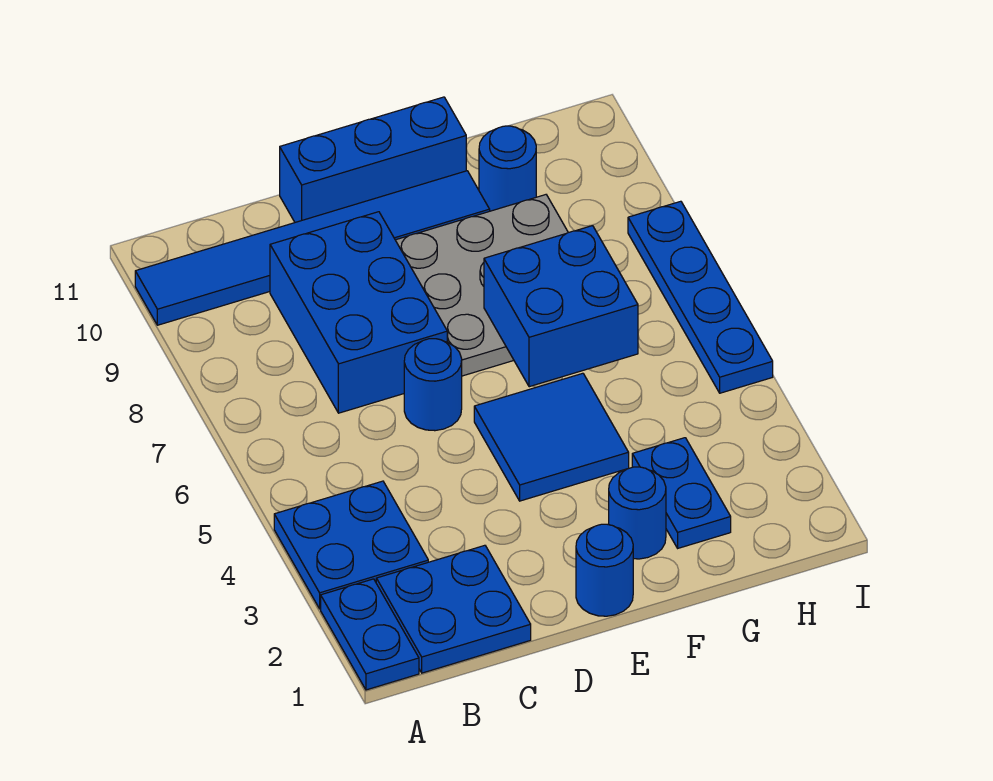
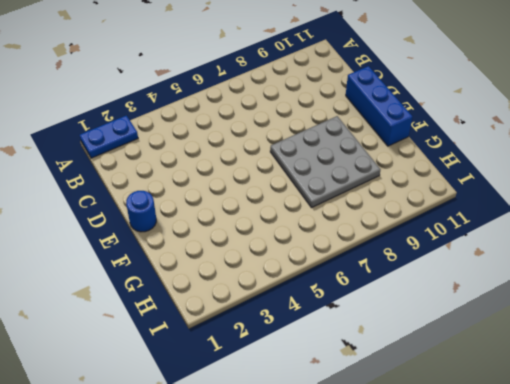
none -> blue plate A3:B4 level 1
none -> blue tile A10:F10 level 1
none -> blue plate B1:C2 level 1

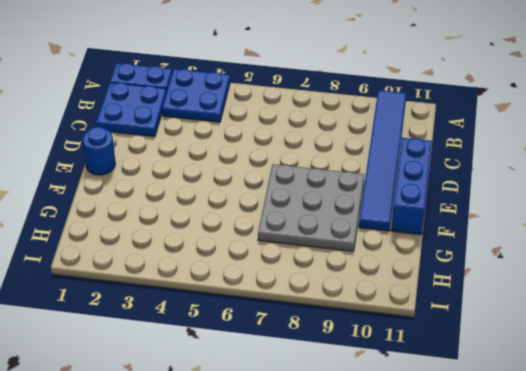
none -> blue brick C7:D9 level 1
none -> blue round brick D6 level 1
none -> blue tile E4:F5 level 1

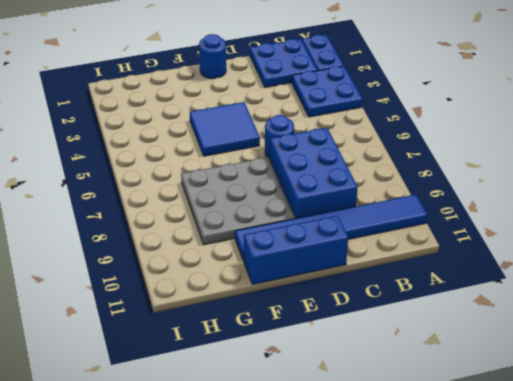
none -> blue round brick F2 level 1
none -> blue plate G2:G3 level 1
none -> blue round brick G10 level 1

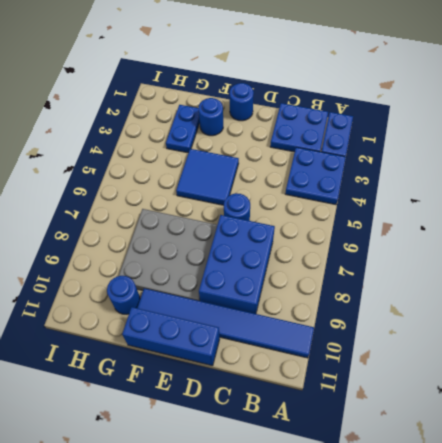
none -> blue plate I5:I8 level 1
none -> blue brick F6:G7 level 2

